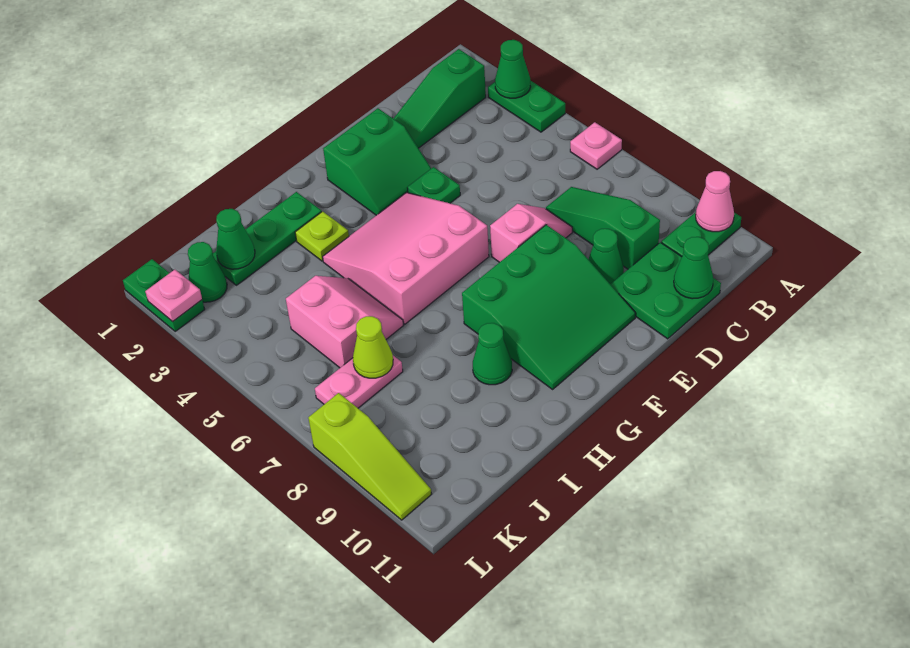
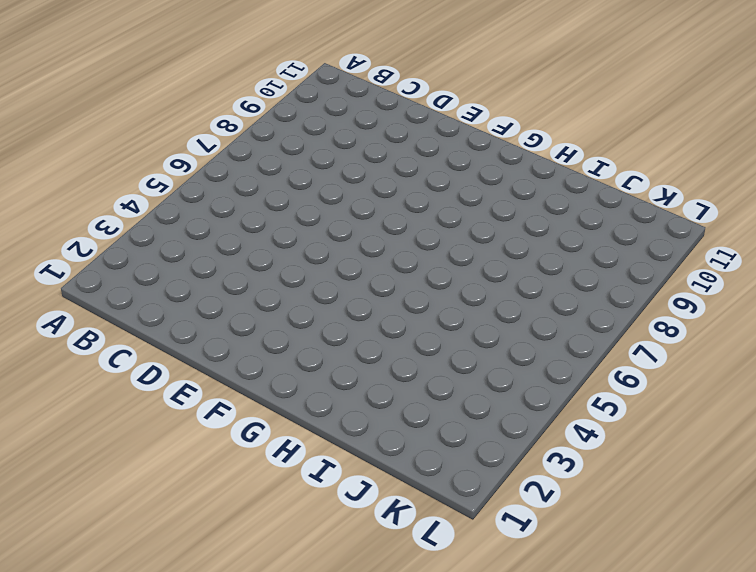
none -> green plate A3:A4 level 1
none -> pink plate A6 level 1
none -> green plate A10:B10 level 1

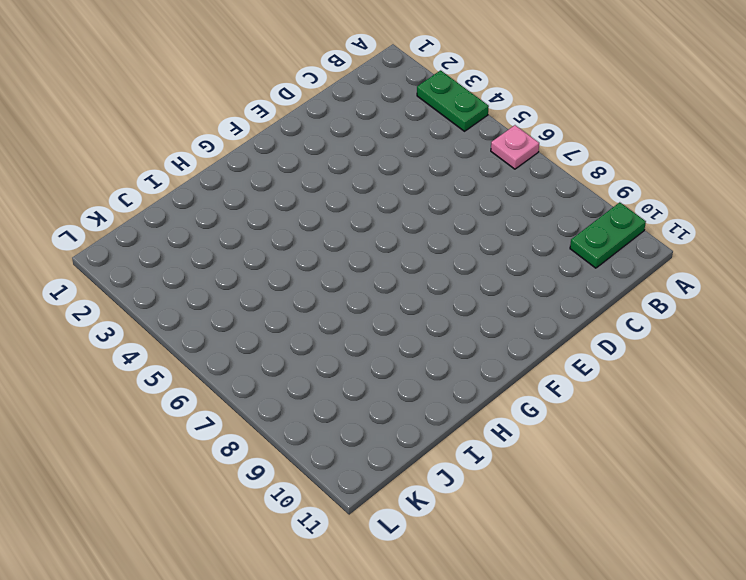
none -> green slope B2:D2 level 1 top B
none -> green slope C7:C9 level 1 top 9
none -> green plate C10:D11 level 1

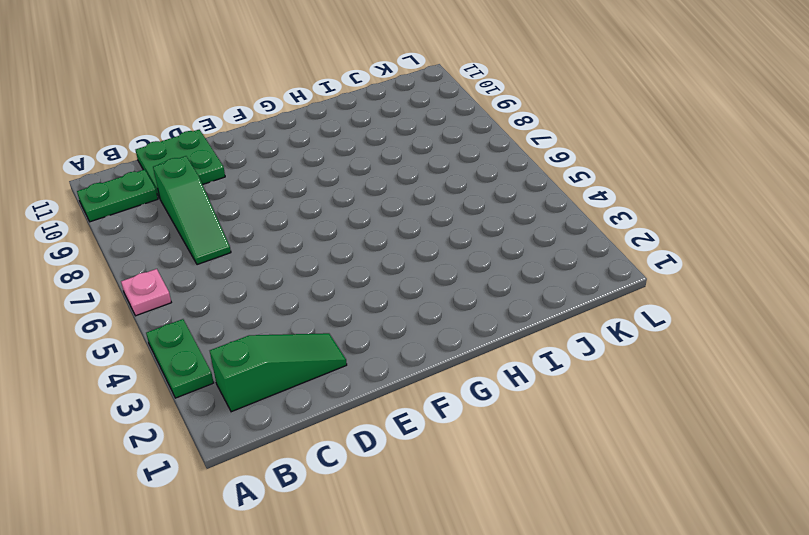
none -> pink slope D7:E7 level 1 top E
none -> green cone D9 level 1
none -> green slope E2:F3 level 1 top 2

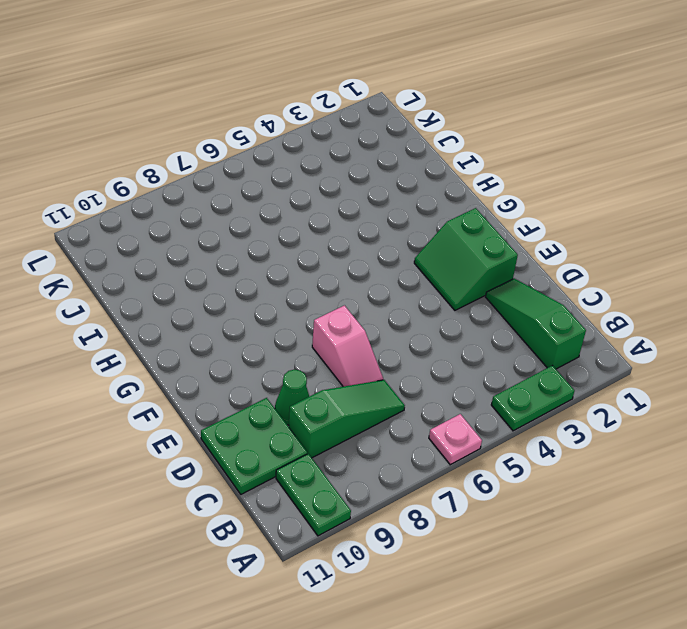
none -> green plate E4 level 1
none -> green slope E8:G10 level 1 top 8
none -> pink slope F4:H6 level 1 top 6

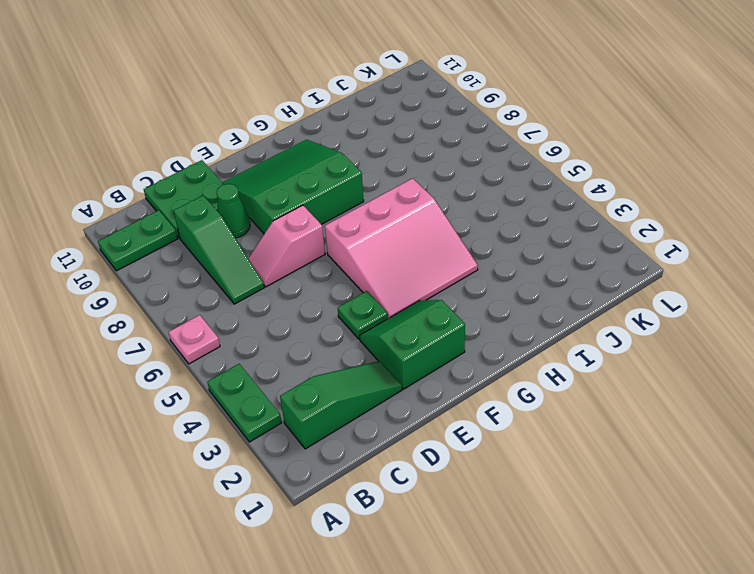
none -> green plate H2:J2 level 1
none -> lime plate H3 level 1
none -> green cone H9 level 1

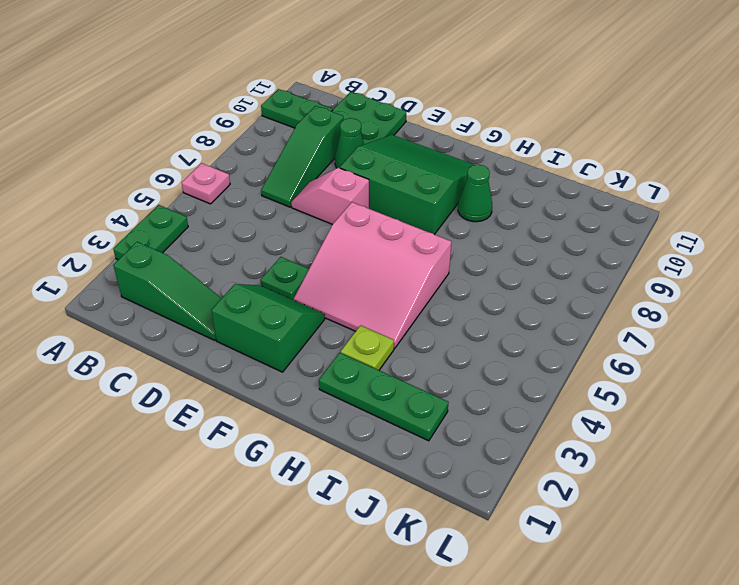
none -> pink slope I5:J6 level 1 top J
none -> pink plate J7:K7 level 1
none -> green cone K2 level 1

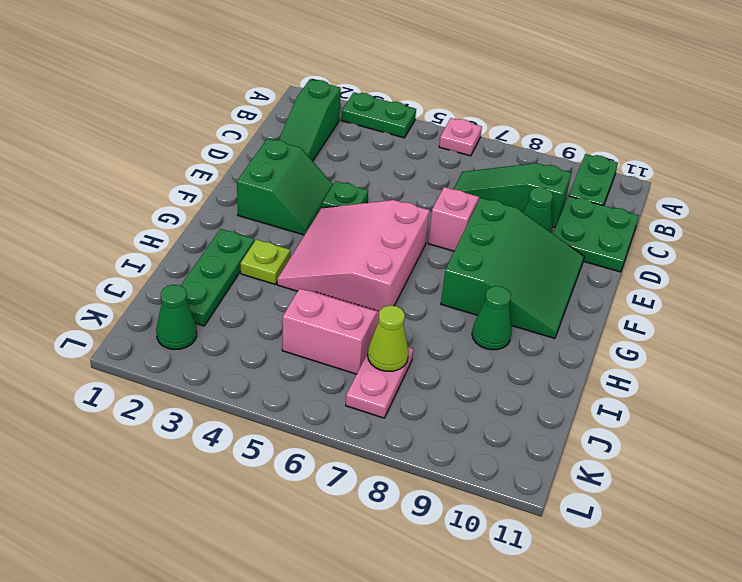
none -> green plate L1:L2 level 1
none -> lime slope L8:L10 level 1 top 8
none -> green cone A3 level 2

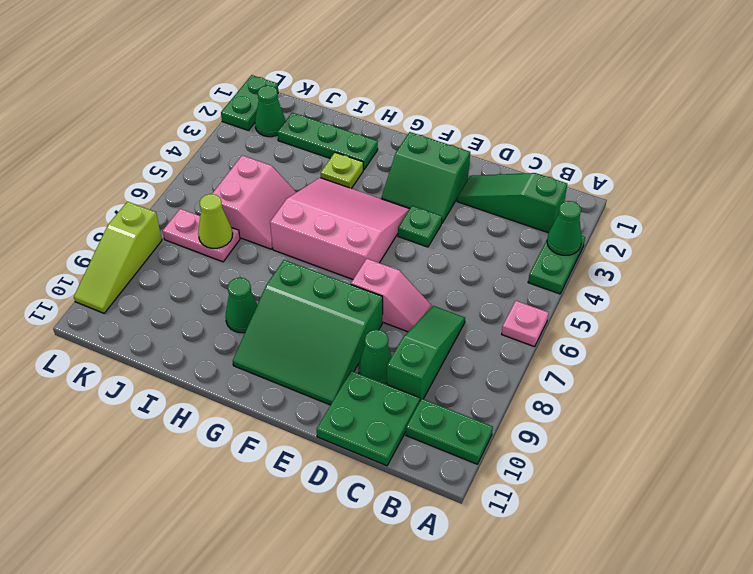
none -> pink cone A10 level 2
none -> green cone C11 level 2
none -> green cone J2 level 2

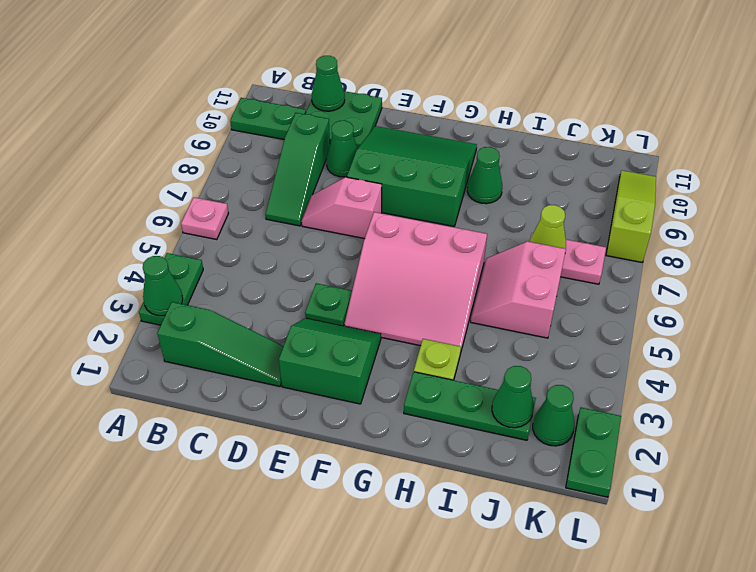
none -> pink cone A10 level 2
none -> pink plate L2 level 2

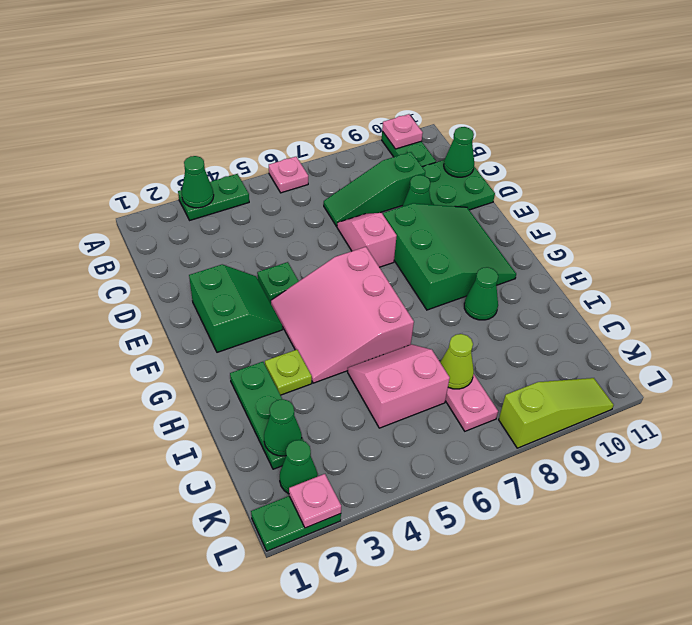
pink plate A10 level 2 -> pink cone A10 level 2
none -> green slope B2:D2 level 1 top B

